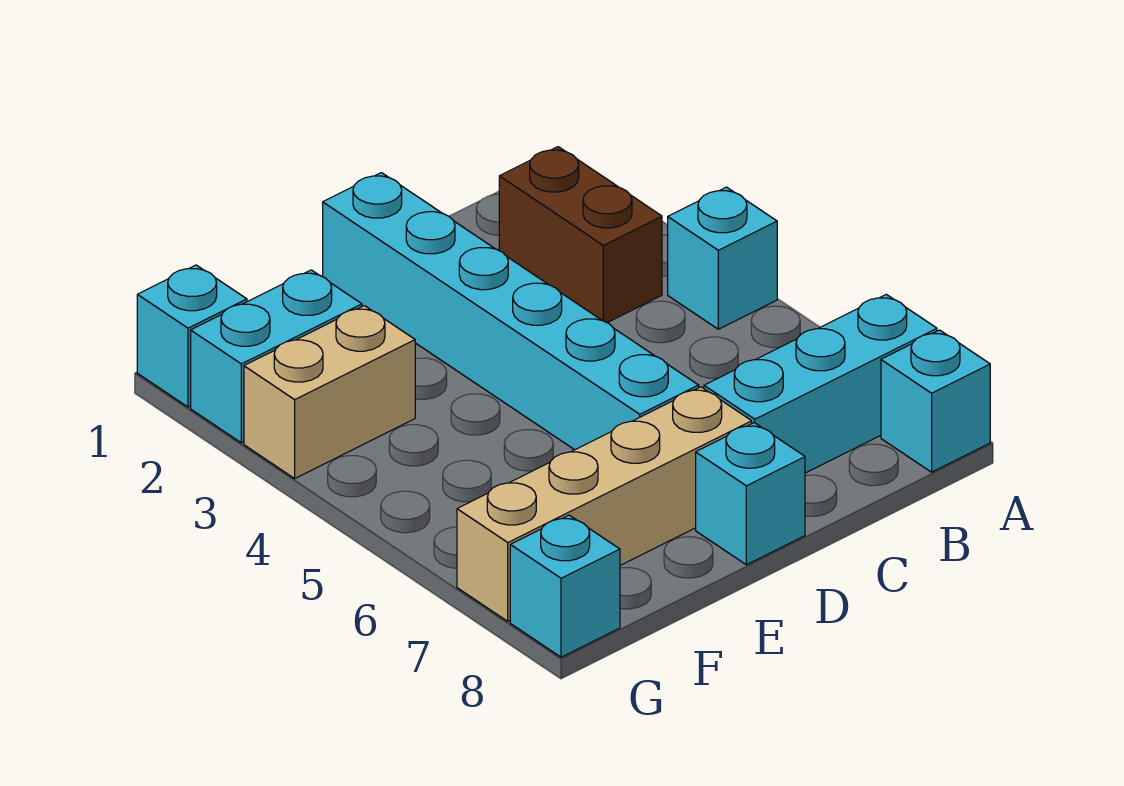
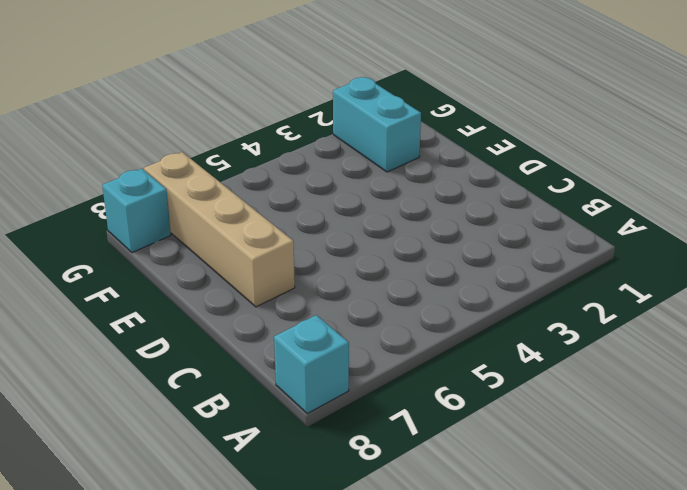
none -> cyan brick A4 level 1
none -> cyan brick A7:C7 level 1

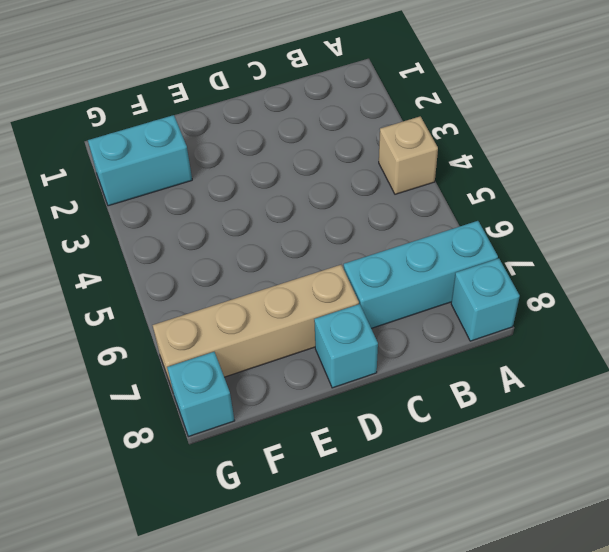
tan brick A4 level 1 -> cyan brick A4 level 1
none -> brown brick B2:B3 level 1
none -> cyan brick D1:D6 level 1

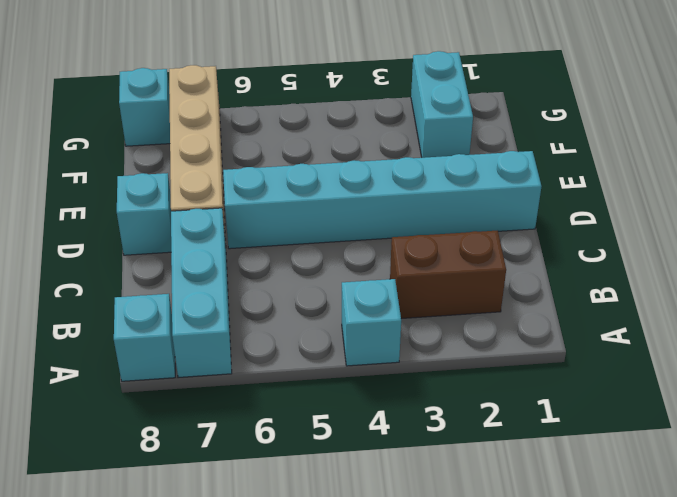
none -> tan brick F3:G3 level 1
none -> cyan brick G1 level 1

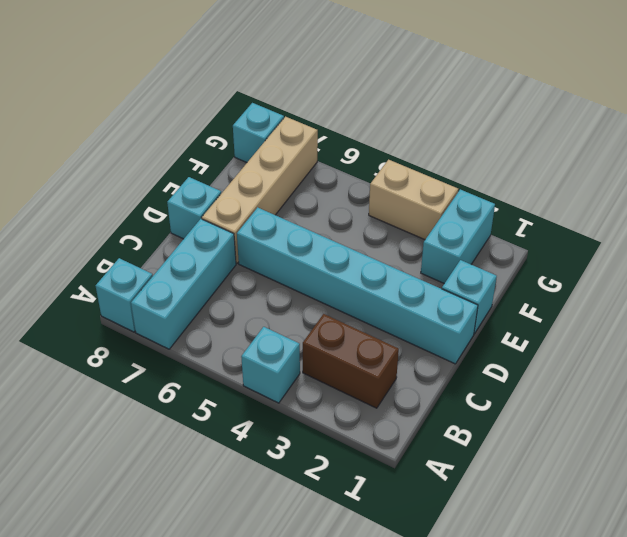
cyan brick E1 level 1 -> cyan brick G1 level 1
tan brick G3:G4 level 1 -> tan brick F3:G3 level 1

